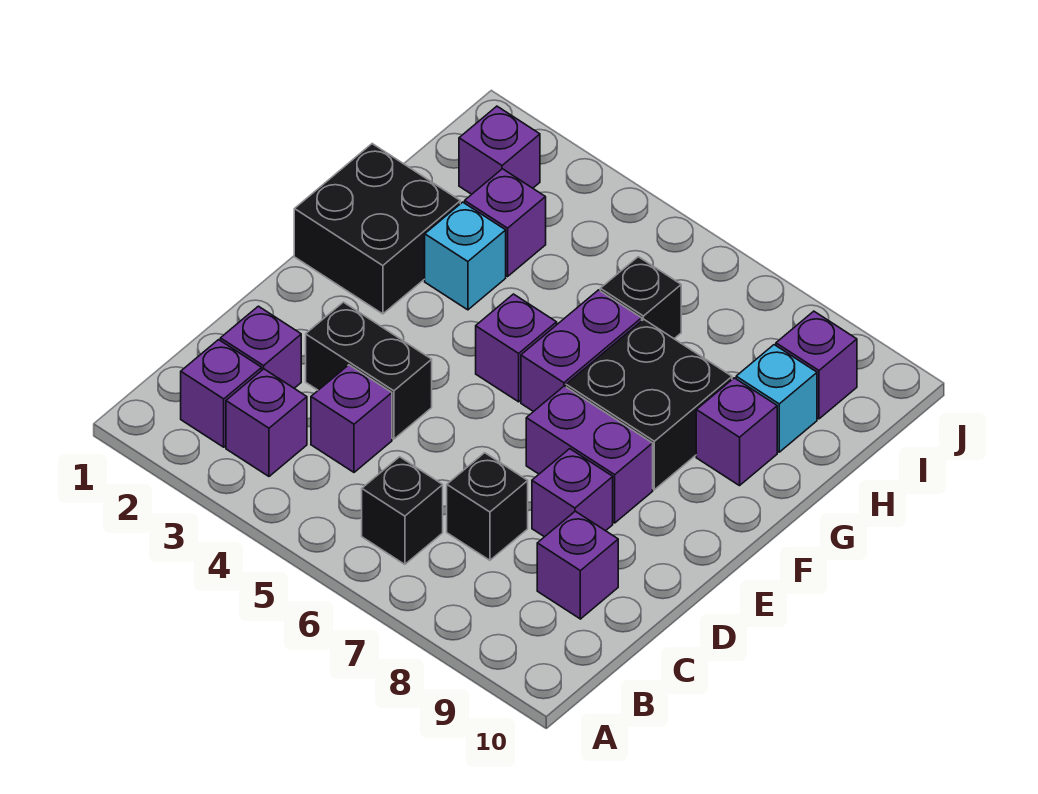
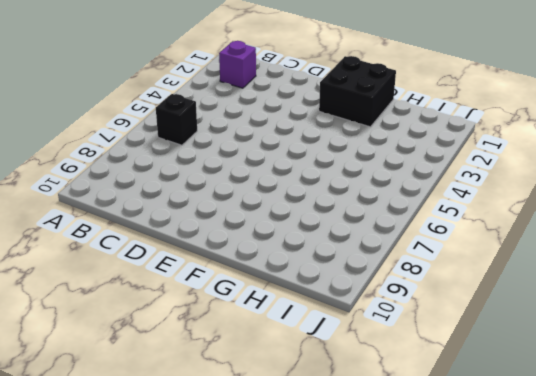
none -> purple brick B3 level 1
none -> purple brick C2 level 1
none -> purple brick C4 level 1

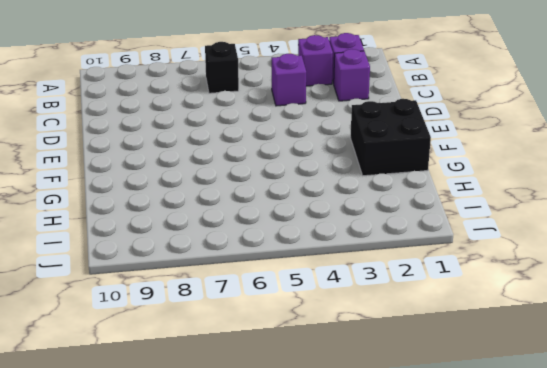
none -> black brick C7 level 1
none -> purple brick C9 level 1
none -> black brick D3:D4 level 1

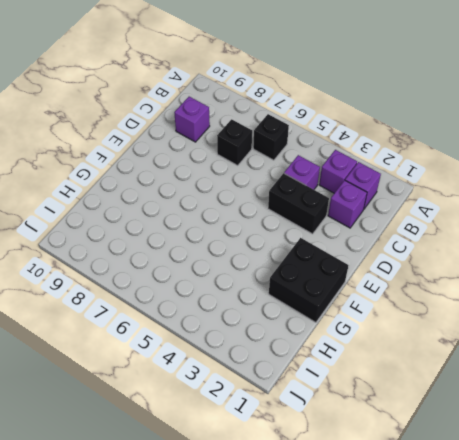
none -> purple brick D8 level 1
none -> purple brick E7:E8 level 1
none -> purple brick F5 level 1

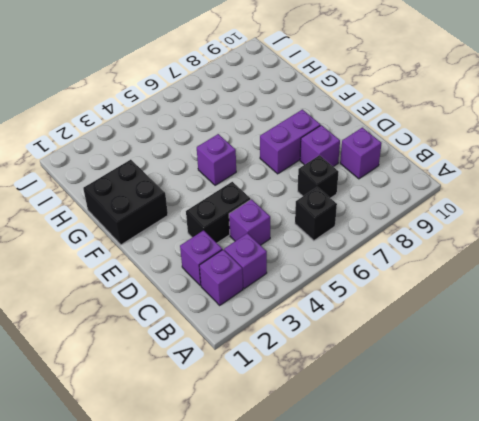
none -> purple brick F6:G6 level 1
none -> black brick F7:G8 level 1
none -> cyan brick G3 level 1

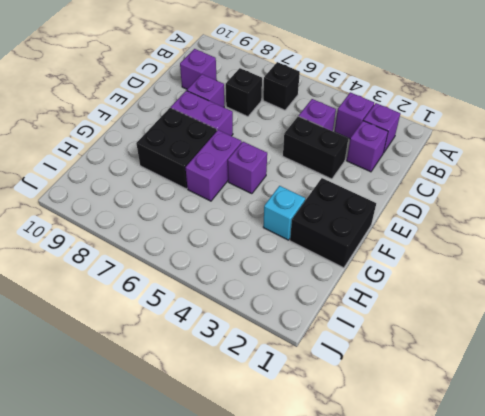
none -> purple brick G9 level 1
none -> purple brick H3 level 1
none -> black brick H6 level 1

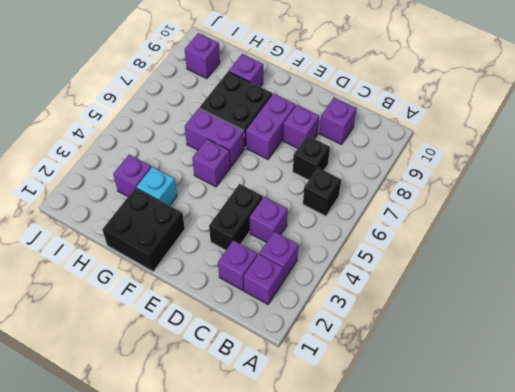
none -> black brick H6 level 1
none -> cyan brick H9 level 1
none -> purple brick I2 level 1

